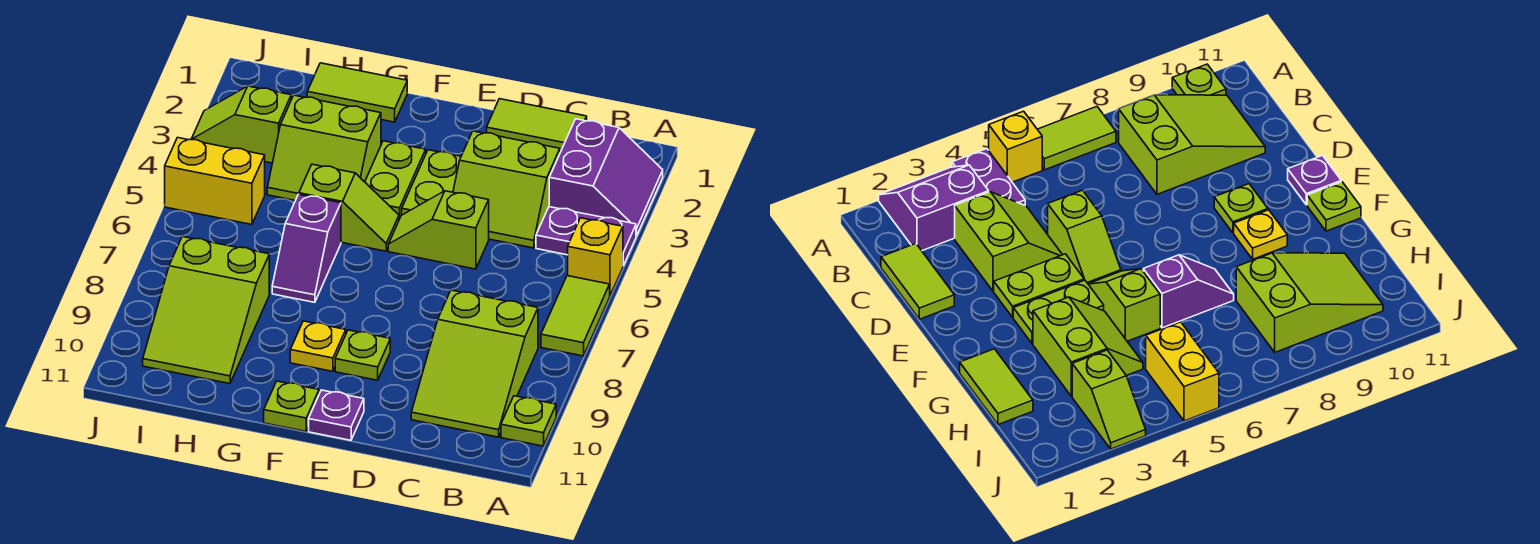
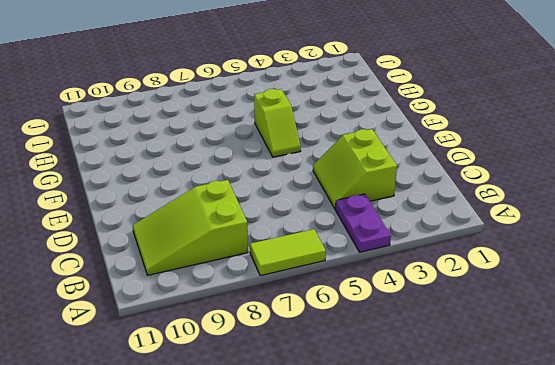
none -> purple slope A2:B3 level 1 top B
none -> yellow brick A5 level 1
none -> lime plate A10 level 1

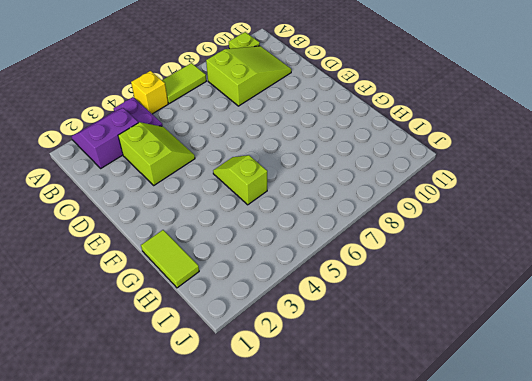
none -> lime tile C1:D1 level 1
none -> lime slope D5:E5 level 1 top D
none -> lime plate E3:E4 level 1

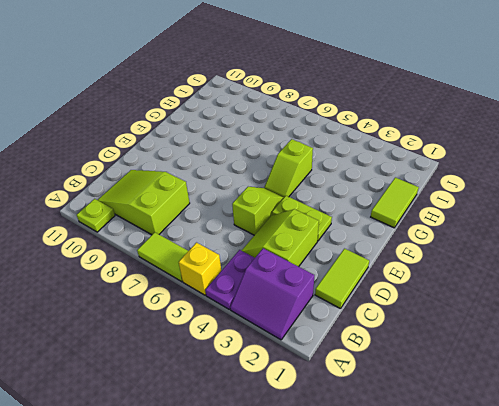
none -> lime plate E9 level 1
none -> purple plate E11 level 1
none -> lime plate F3:F4 level 1

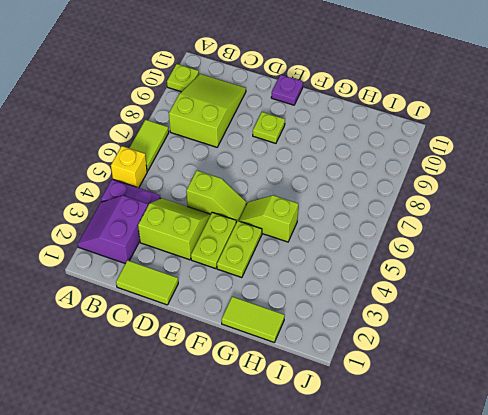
none -> yellow plate F9 level 1
none -> lime plate F11 level 1
none -> lime slope G3:H4 level 1 top 3

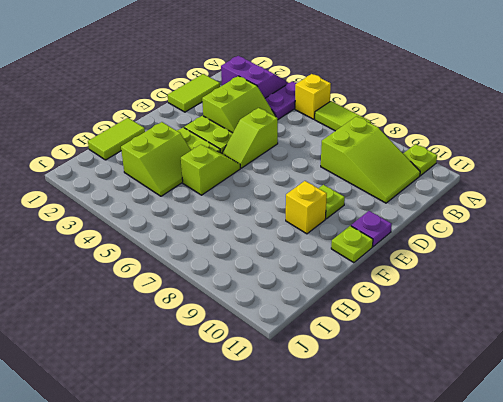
yellow brick F9 level 1 -> yellow plate F9 level 1
none -> purple slope G6:G7 level 1 top 6
none -> lime slope H8:I10 level 1 top 8
none -> lime slope I3:J3 level 1 top I

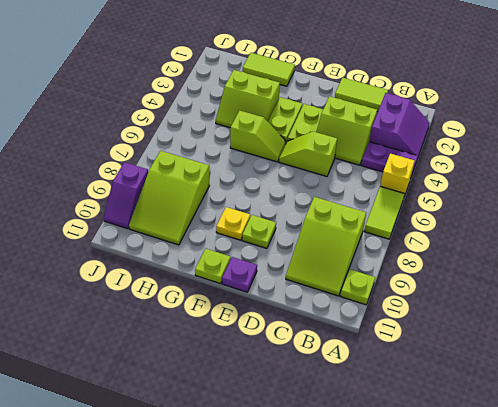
purple slope J9:J10 level 1 top 9 -> purple slope G6:G7 level 1 top 6
none -> lime slope I3:J3 level 1 top I
none -> yellow brick I5:J5 level 1

